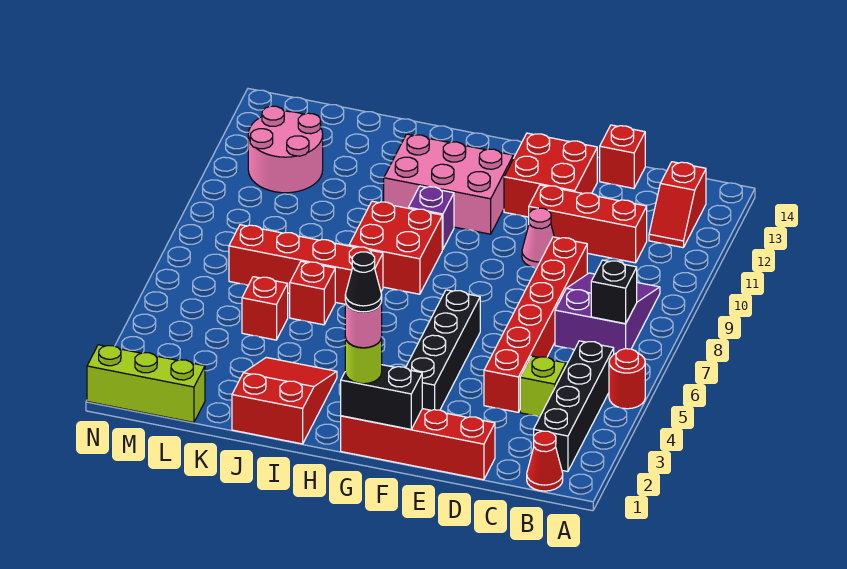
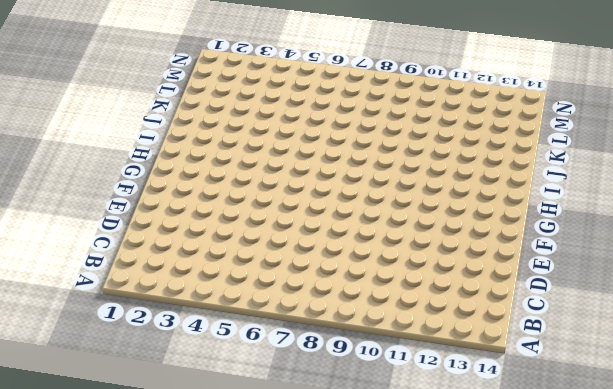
none -> red round brick A5 level 1
none -> red cone B1 level 1
none -> black brick B2:B5 level 1

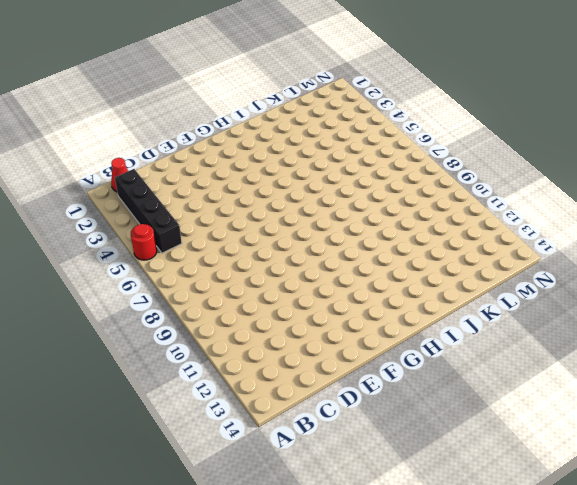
none -> purple slope B7:C9 level 1 top 7
none -> red slope B12:B13 level 1 top 13
none -> lime brick C4 level 1

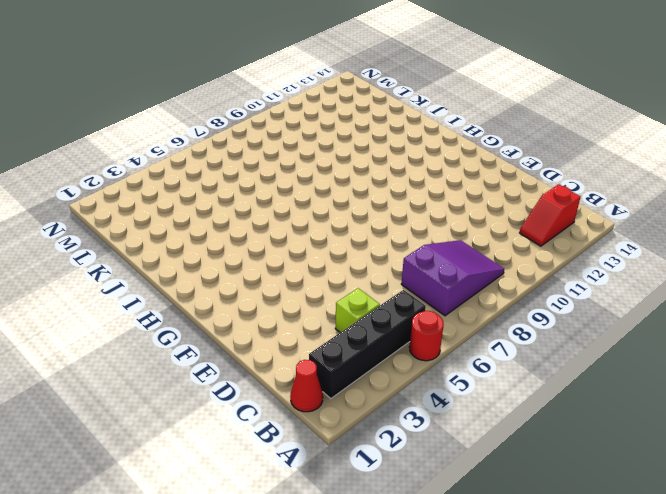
none -> red brick C11:E11 level 1
none -> red brick D1:G1 level 1
none -> red brick D4:D9 level 1

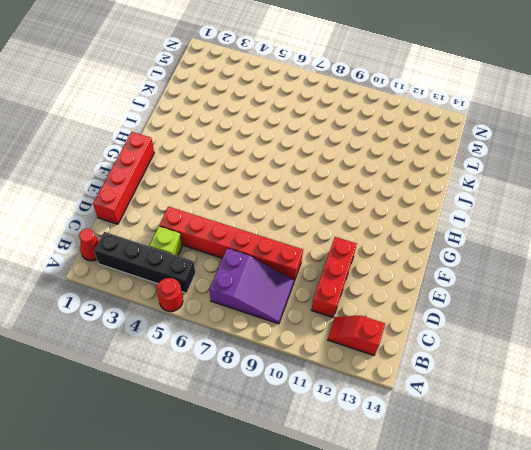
none -> red brick D14 level 1
none -> pink cone E10 level 1
none -> red brick E12:F13 level 1

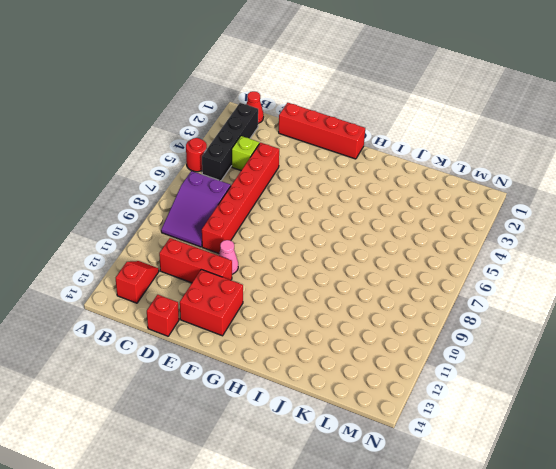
none -> black brick F3:F6 level 1
none -> pink brick G11:I12 level 1
none -> red brick H8:I9 level 1

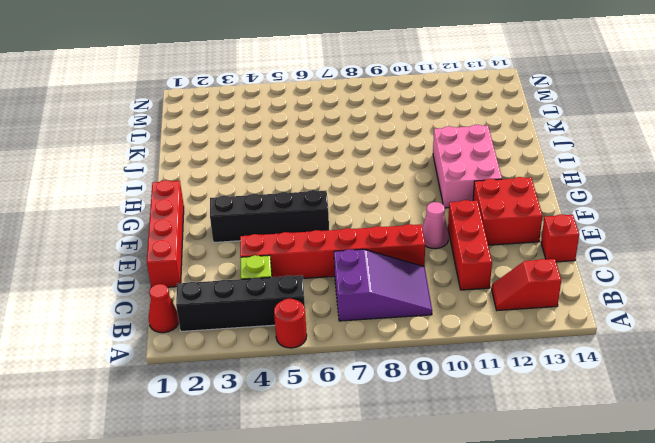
none -> red brick H8:I9 level 1
none -> purple brick H10 level 1
none -> red slope I1:J3 level 1 top 1

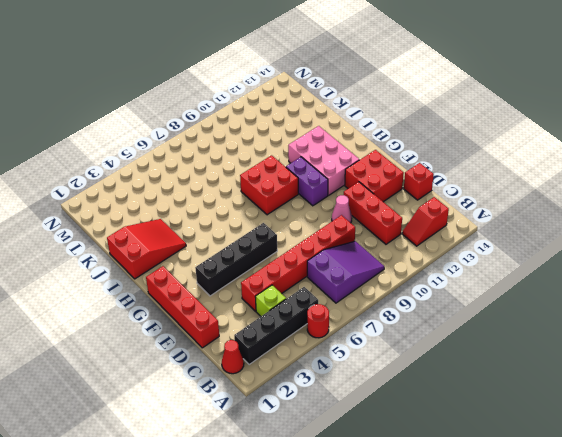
purple brick G10:H10 level 1 -> purple brick H10 level 1
none -> red brick I7:L7 level 1
none -> red brick J6 level 1
none -> red brick K5 level 1

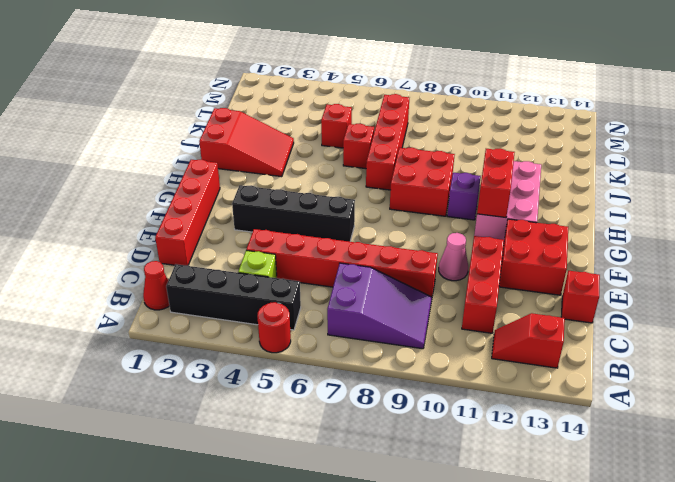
red brick G11:H11 level 2 -> none
none -> lime brick L1:N1 level 1
none -> pink round brick L11:M12 level 1
none -> black brick B7 level 2

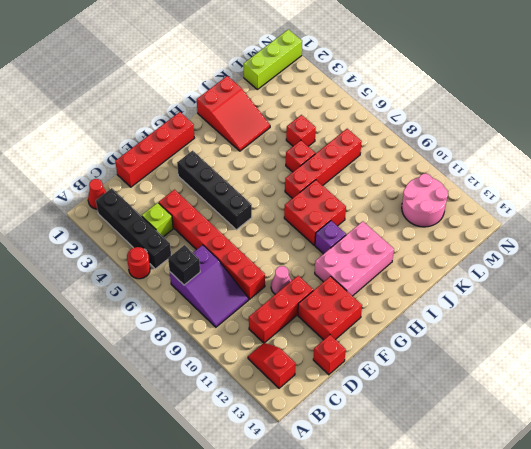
none -> black brick F1:G1 level 2
none -> lime round brick G1 level 3
none -> pink round brick G1 level 4

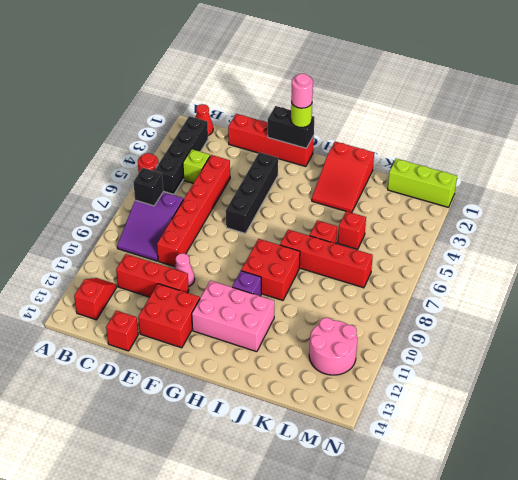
none -> black cone G1 level 5

